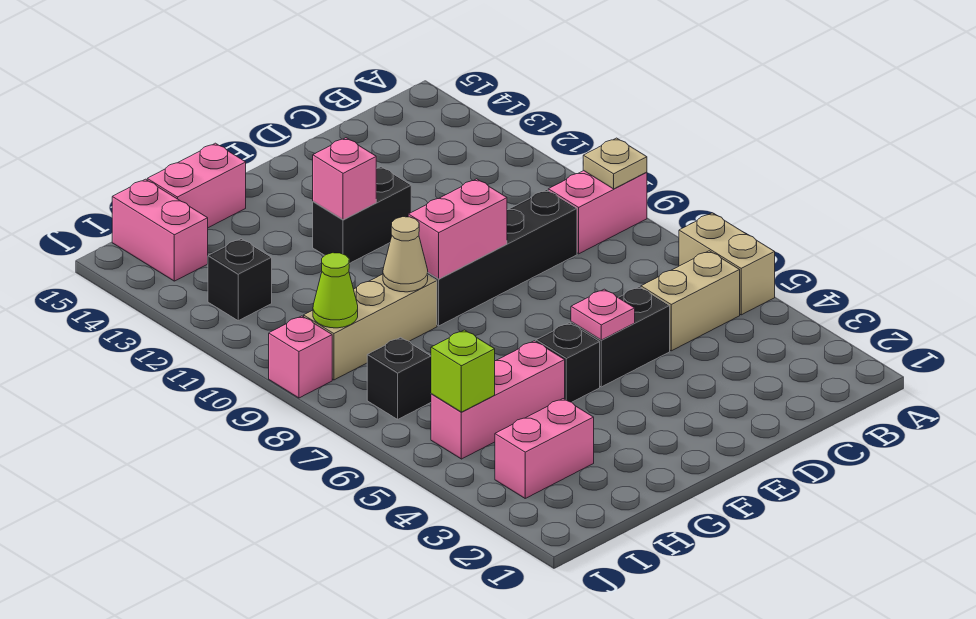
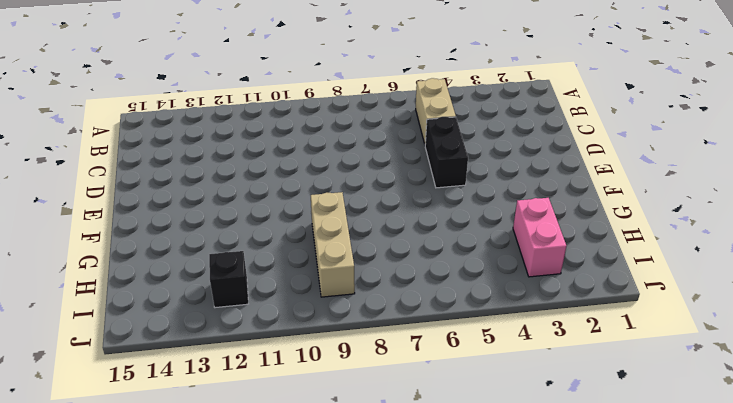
none -> tan brick A5:A6 level 1
none -> pink brick A9:B9 level 1
none -> black brick C9:F9 level 1

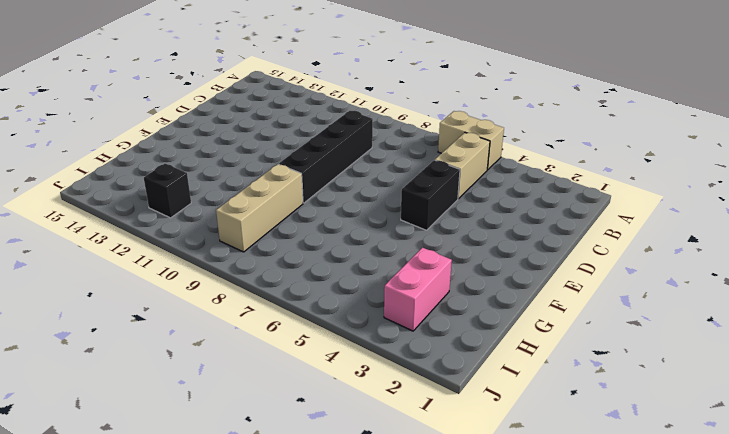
none -> pink brick A9:B9 level 1
none -> black brick E12:F12 level 1
none -> black brick F5 level 1

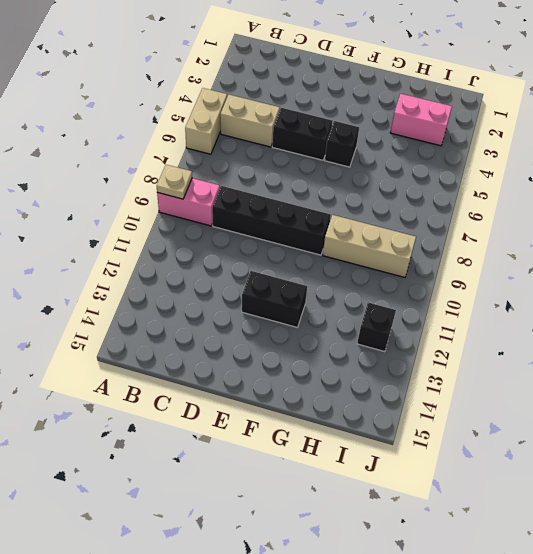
none -> pink brick G5:I5 level 1
none -> pink brick G15:H15 level 1
none -> black brick I7 level 1

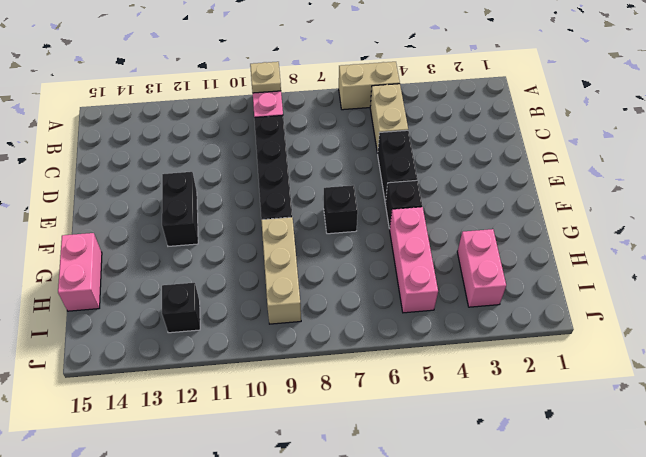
black brick F7 level 1 -> black brick I7 level 1
none -> pink brick I14:I15 level 1
none -> pink brick J9 level 1
none -> pink plate E5 level 2

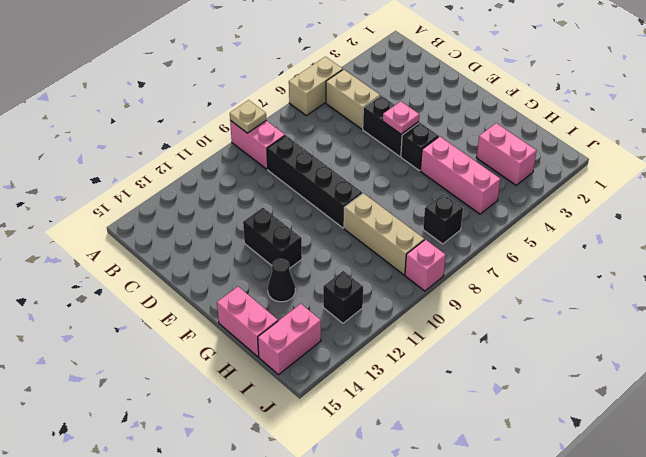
black cone G13 level 1 -> none
none -> pink brick E9:F9 level 2
none -> pink brick F12 level 2
none -> tan cone G9 level 2

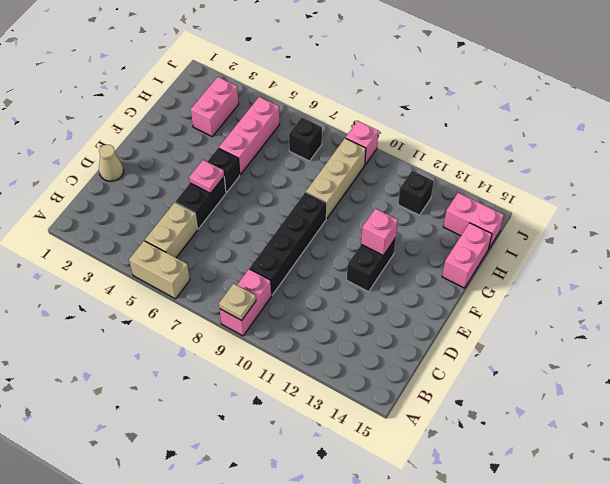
tan cone D1 level 1 -> tan cone G9 level 2
none -> pink brick E9:F9 level 2
none -> lime brick I5 level 2
none -> lime cone I9 level 2

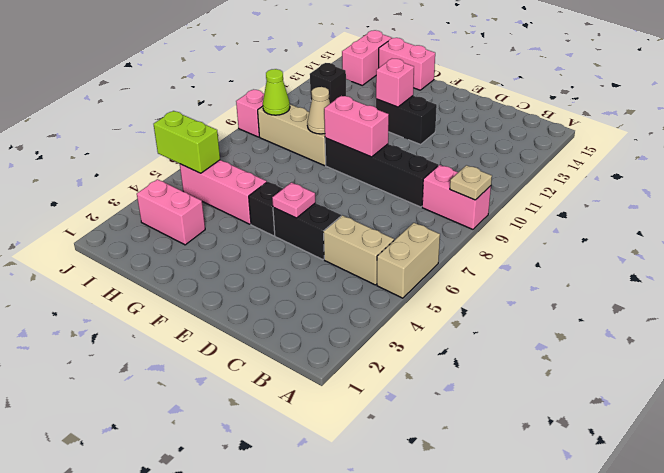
lime brick I5:J5 level 2 -> lime brick I5 level 2
none -> black brick I7 level 1

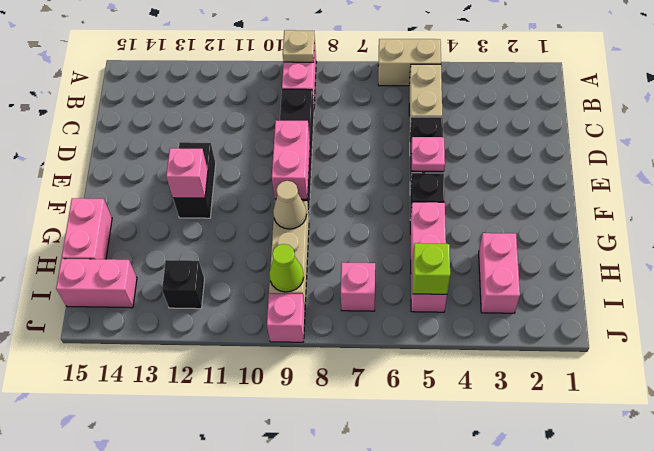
pink brick I7 level 1 -> black brick I7 level 1

